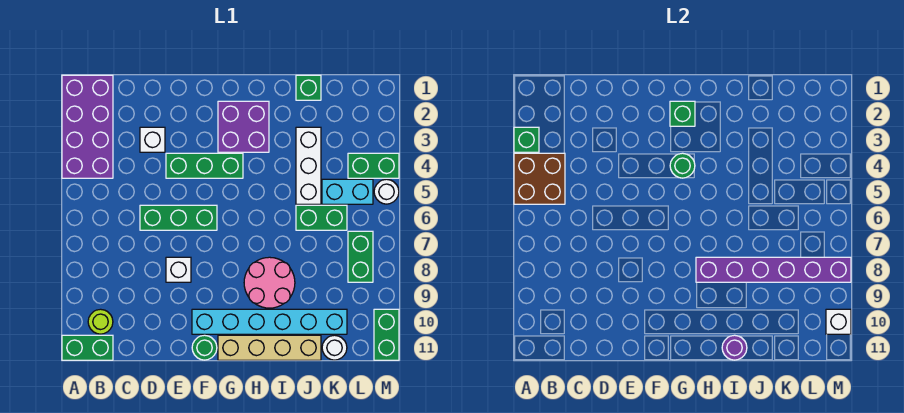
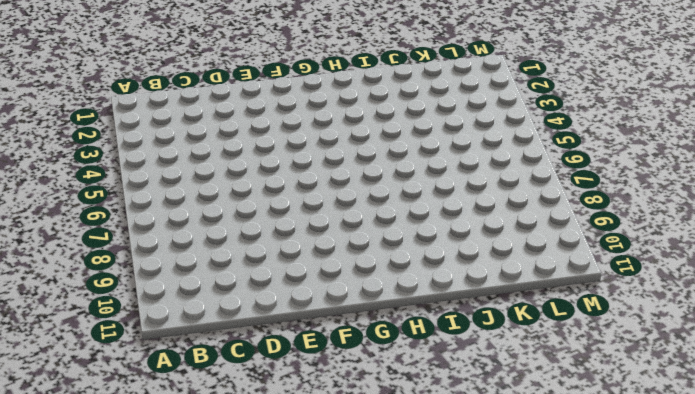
none -> purple brick A1:B4 level 1
none -> green brick A11:B11 level 1
none -> lime round brick B10 level 1

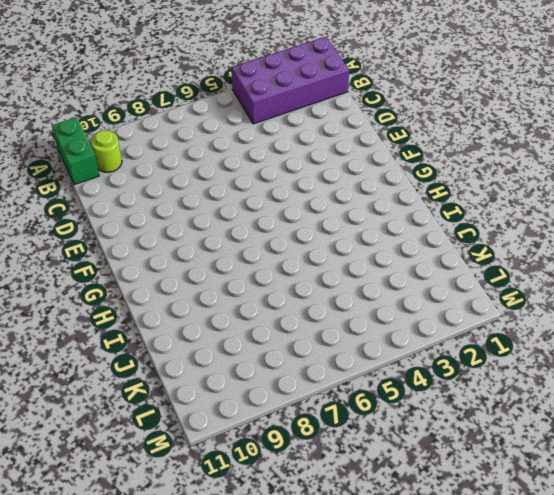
none -> white brick D3 level 1
none -> green brick D6:F6 level 1
none -> green brick E4:G4 level 1

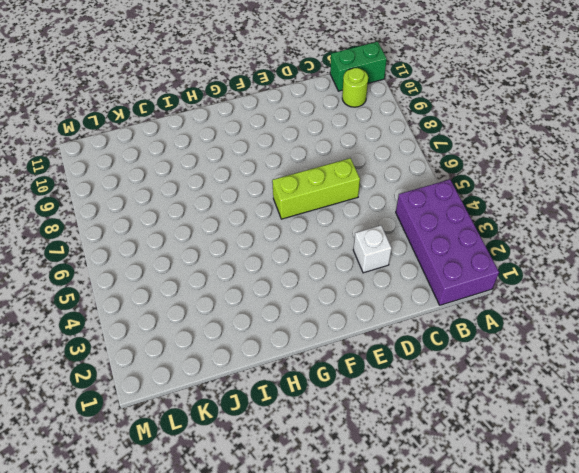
lime brick D6:F6 level 1 -> green brick D6:F6 level 1
none -> green brick E4:G4 level 1
none -> white brick E8 level 1
none -> cyan brick F10:K10 level 1

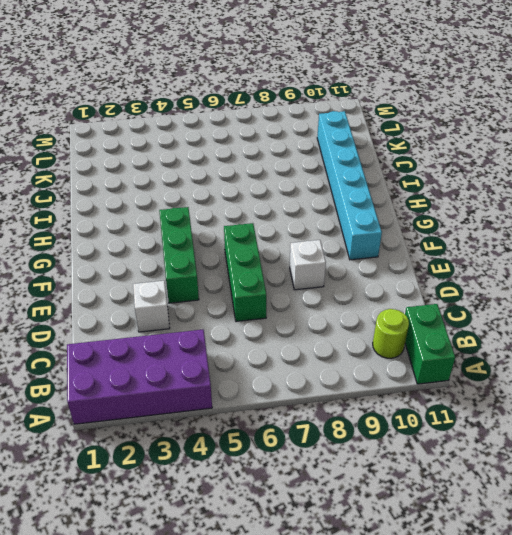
none -> green round brick F11 level 1
none -> purple brick G2:H3 level 1
none -> tan brick G11:J11 level 1

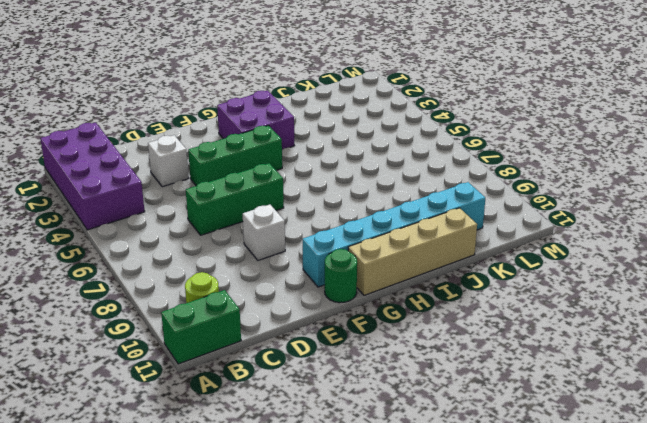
none -> pink round brick H8:I9 level 1
none -> green brick J1 level 1
none -> white brick J3:J5 level 1

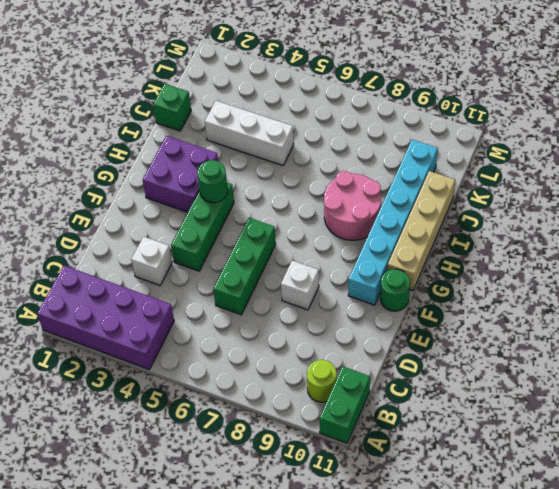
none -> green brick J6:K6 level 1
none -> cyan brick K5:L5 level 1
none -> white round brick K11 level 1

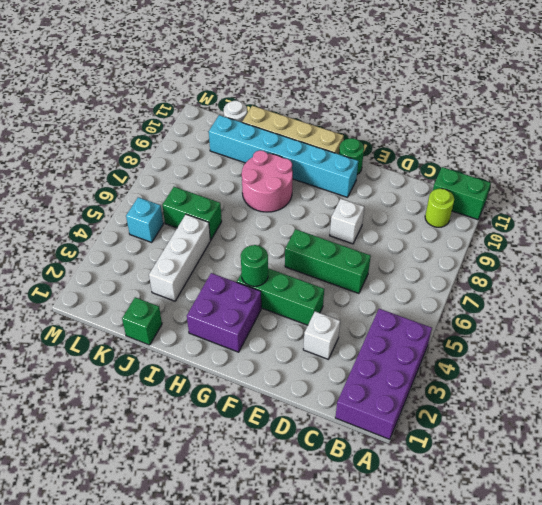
cyan brick L5 level 1 -> cyan brick K5:L5 level 1
none -> green brick L4:M4 level 1
none -> green brick L7:L8 level 1
none -> white round brick M5 level 1

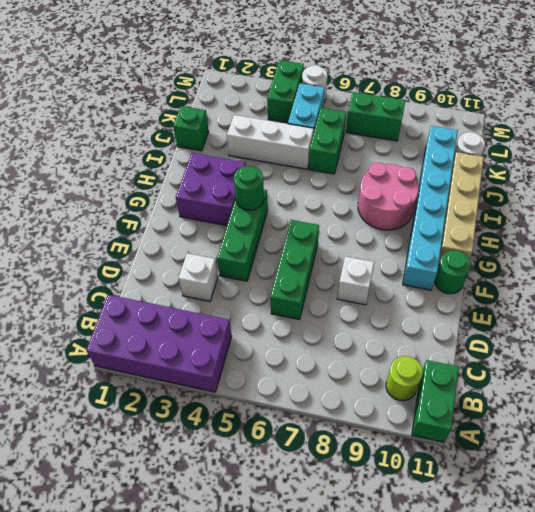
none -> green brick M10:M11 level 1
none -> green brick A3 level 2
none -> brown brick A4:B5 level 2

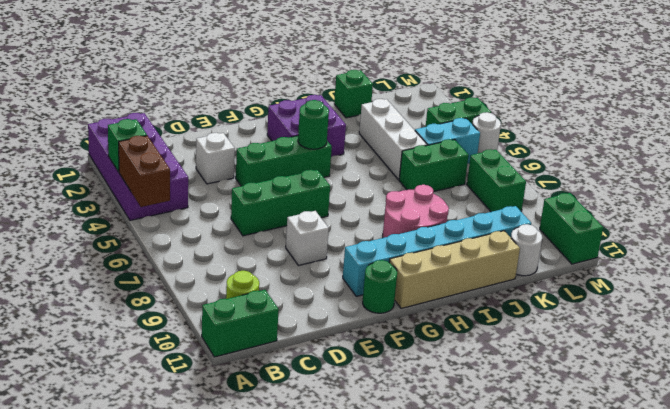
brown brick A4:A5 level 2 -> brown brick A4:B5 level 2
none -> green brick G2 level 2
none -> purple brick H8:M8 level 2
none -> purple round brick I11 level 2

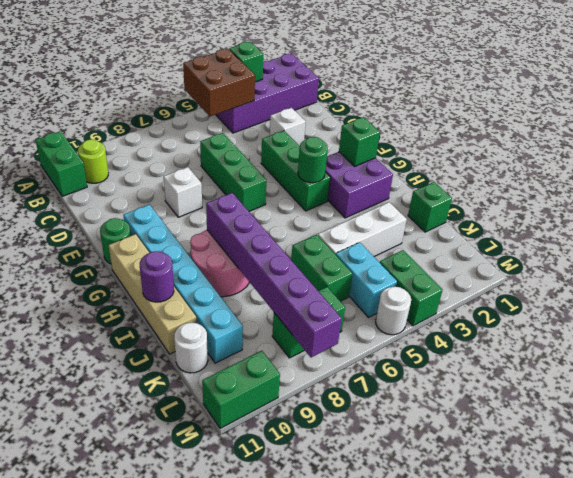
none -> white brick M10 level 2

